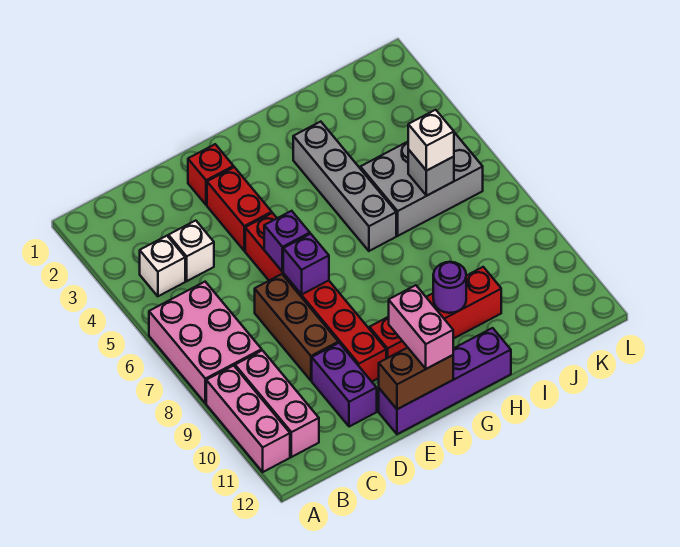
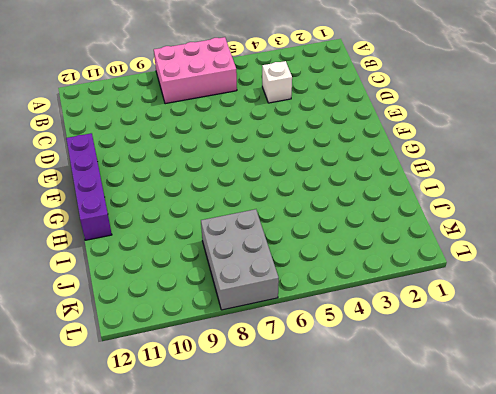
grey brick J7:L8 level 1 -> grey brick I5:K6 level 1
none -> pink brick A9:A11 level 1
none -> white brick B4 level 1
none -> pink brick B9:B11 level 1

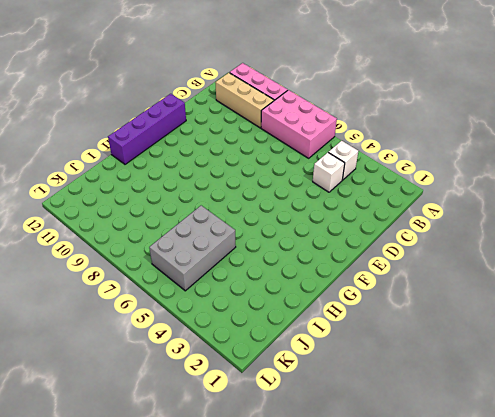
tan brick B9:B11 level 1 -> pink brick B9:B11 level 1
none -> brown brick D7:D9 level 1
none -> purple brick D10:D11 level 1
none -> red brick E2 level 1

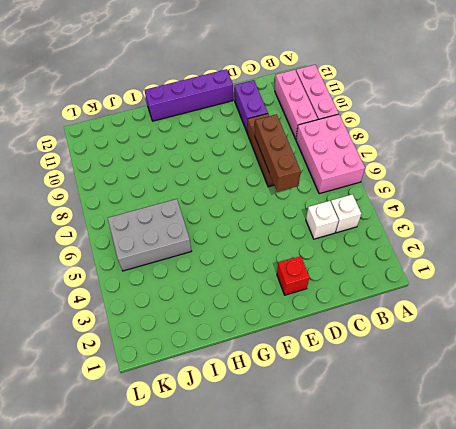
brown brick D6:D8 level 2 -> none
none -> red brick E3:E4 level 1
none -> red brick E5:E10 level 1
none -> red brick F10:I10 level 1

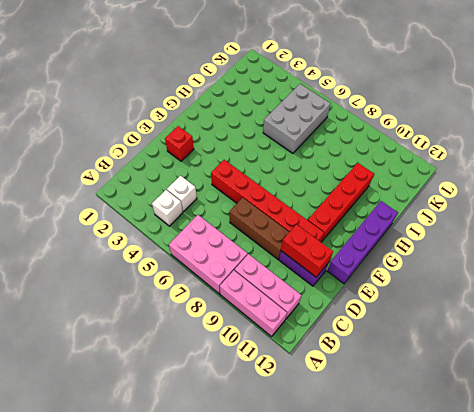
red brick D10:D11 level 2 -> red brick E3:E4 level 1
none -> grey brick H3:H6 level 1
none -> purple brick E6 level 2
none -> purple brick E7 level 2

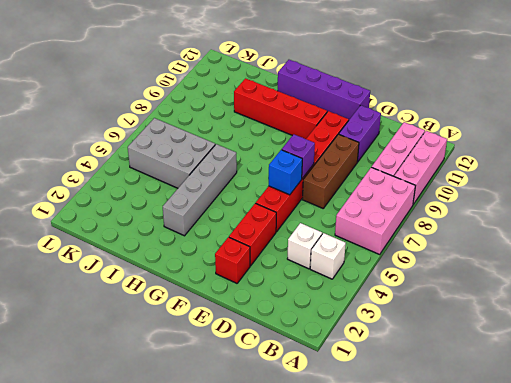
blue brick E6 level 2 -> purple brick E6 level 2
none -> brown brick E12:F12 level 2
none -> purple round brick H10 level 2
none -> grey brick J6 level 2

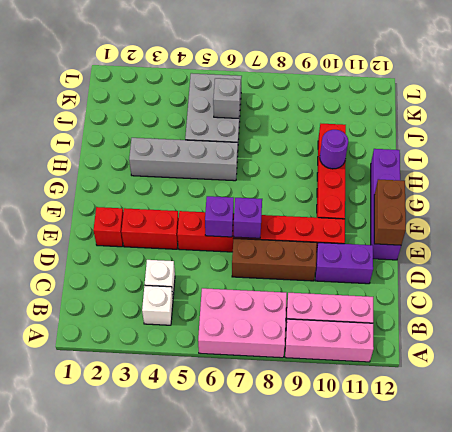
none -> pink brick F11:F12 level 3
none -> white brick J6 level 3

